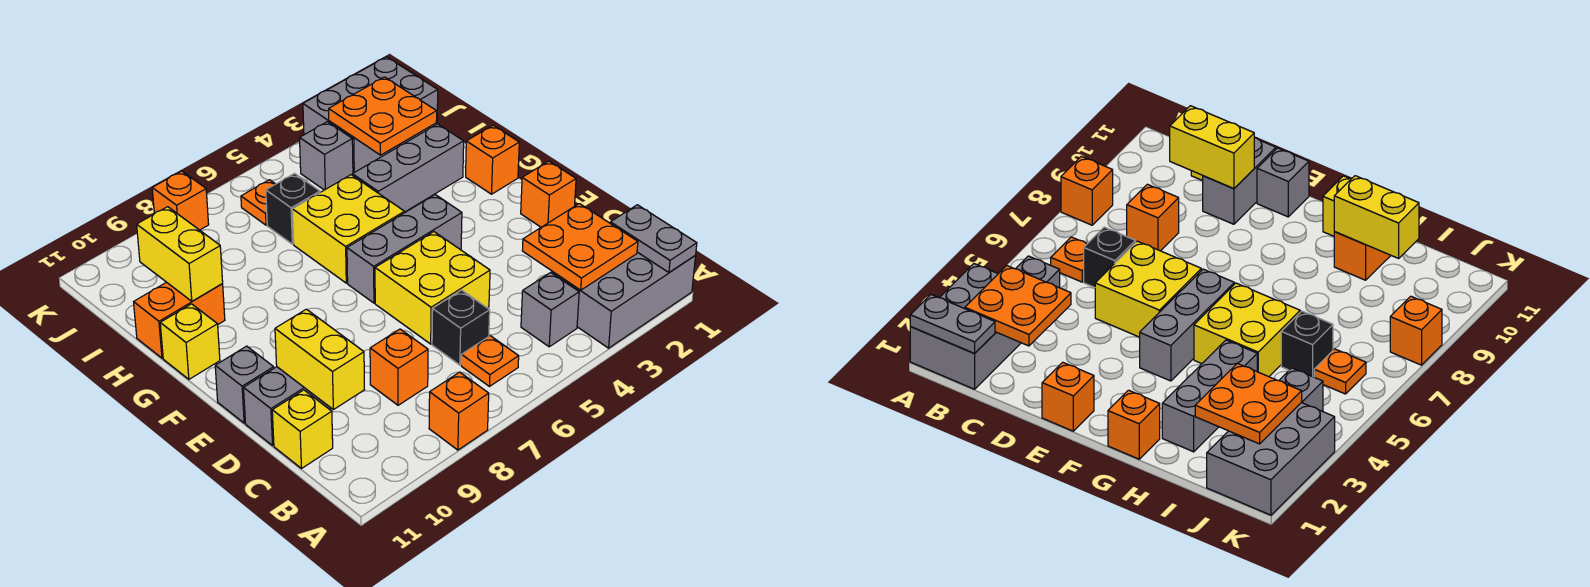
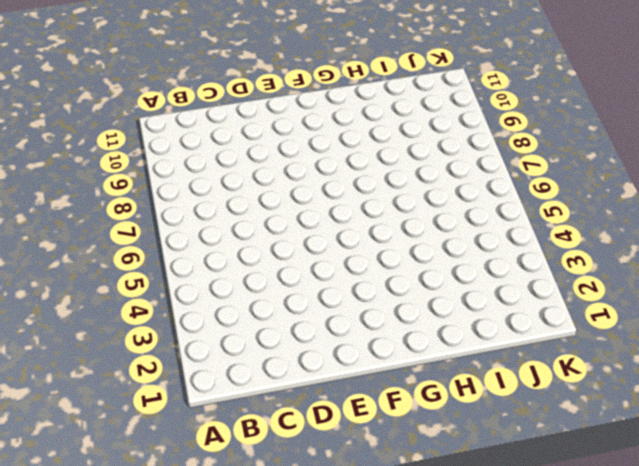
none -> grey brick A1:B3 level 1
none -> orange brick A8 level 1
none -> grey brick B4 level 1

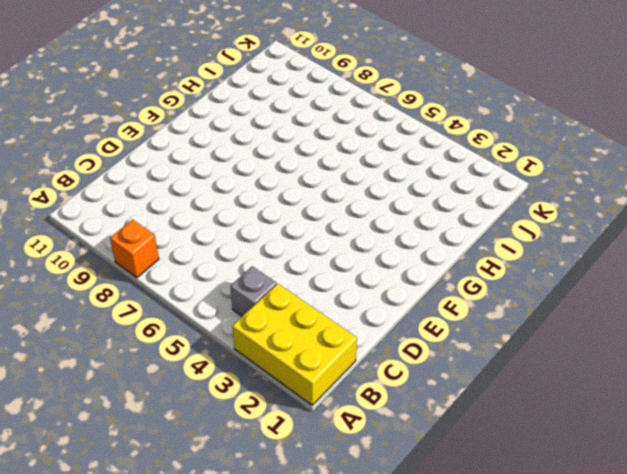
yellow brick A1:B3 level 1 -> grey brick A1:B3 level 1
none -> orange plate B6 level 1
none -> black brick C6 level 1
none -> orange brick C8 level 1

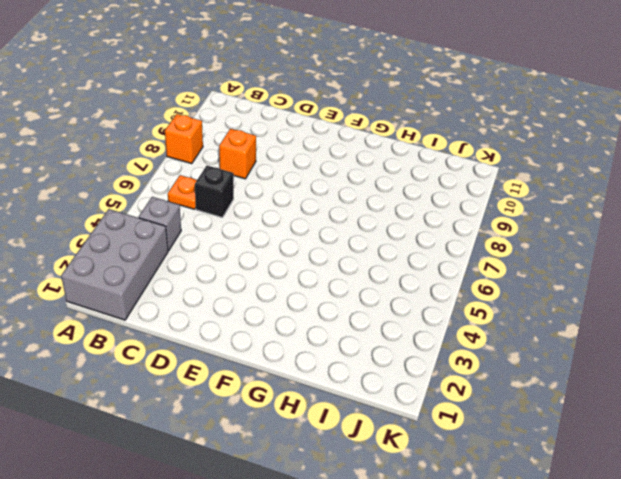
none -> yellow brick C11 level 1
none -> yellow brick D5:E6 level 1
none -> grey brick D10:D11 level 1

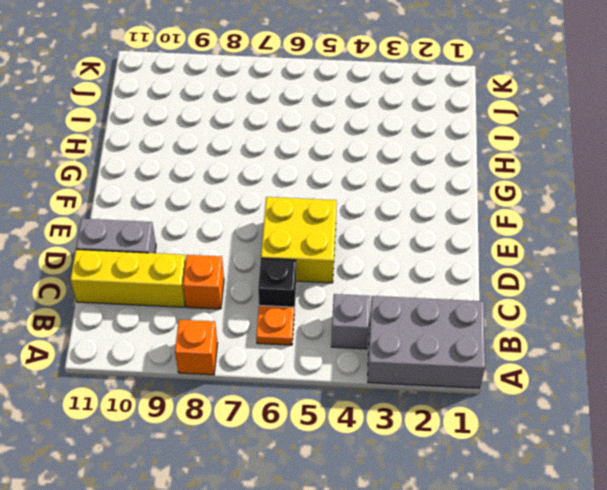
yellow brick C9:C11 level 1 -> yellow brick C11 level 1
none -> orange brick E1 level 1
none -> grey brick E11 level 1
none -> grey brick F4:F6 level 1

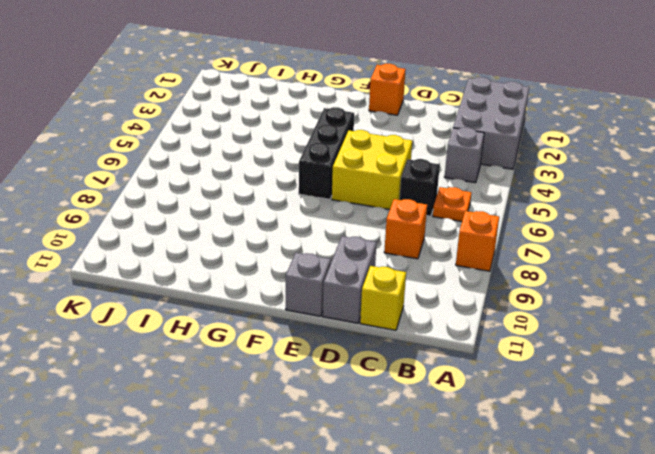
black brick F4:F6 level 1 -> grey brick F4:F6 level 1
none -> orange brick G1 level 1
none -> yellow brick G5:H6 level 1
none -> yellow brick G11 level 1

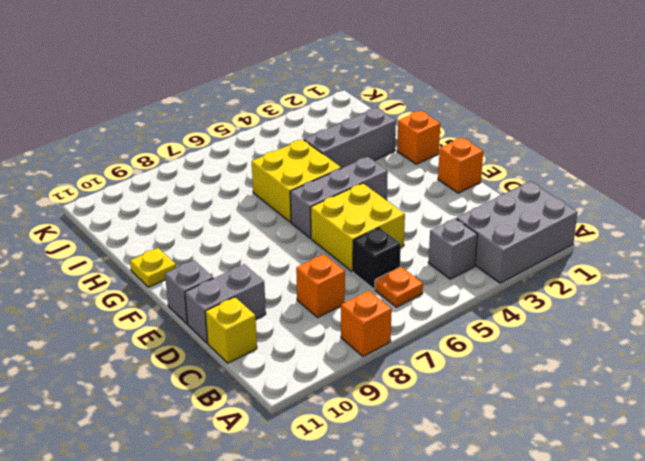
yellow plate G11 level 1 -> yellow brick G11 level 1
none -> orange brick H10:H11 level 1
none -> black brick I6 level 1
none -> grey brick J1:K3 level 1

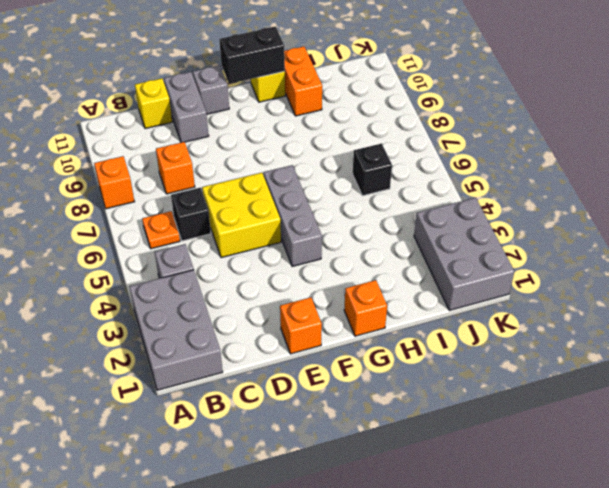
black brick F11:G11 level 2 -> none
none -> yellow brick G5:H6 level 1
none -> grey brick H2:H4 level 1
none -> grey brick J4 level 1

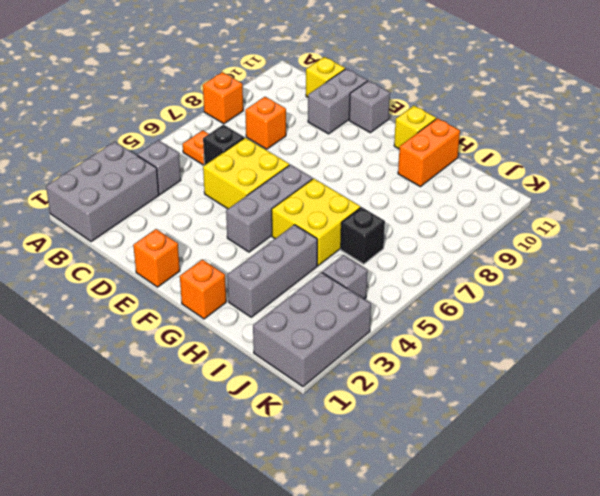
none -> orange plate J6 level 1
none -> orange brick K8 level 1
none -> grey plate A1:B1 level 2

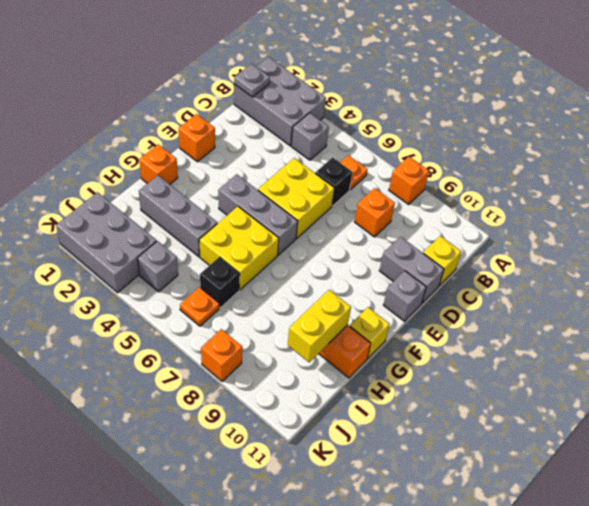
grey plate B1 level 2 -> grey plate A1:B1 level 2
none -> orange plate B2:C3 level 2
none -> yellow brick C10:D10 level 2
none -> orange plate I2:J3 level 2

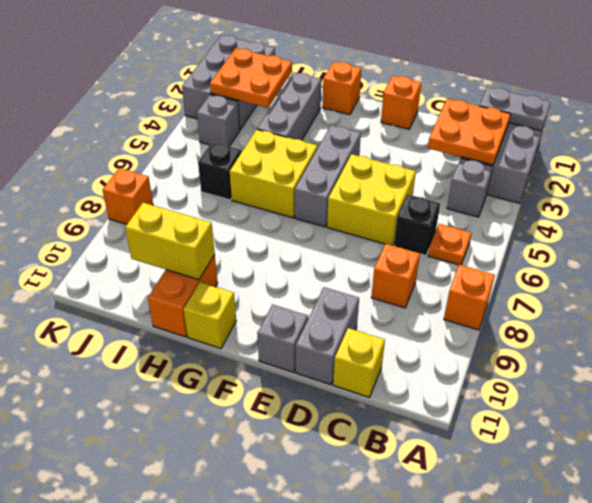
none -> orange plate J6 level 1
none -> yellow brick C10:D10 level 2

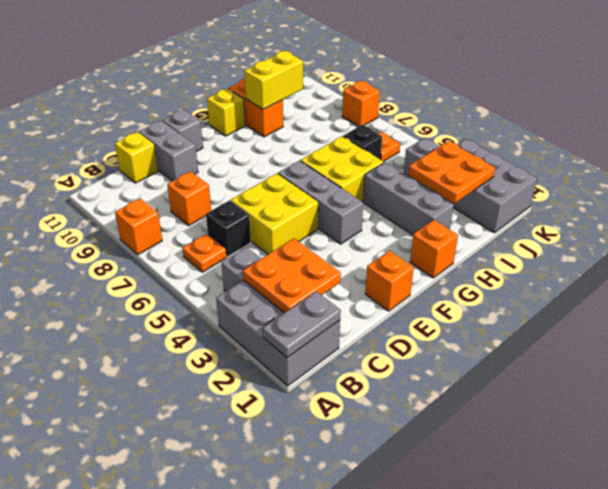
none -> yellow brick C10:D10 level 2

